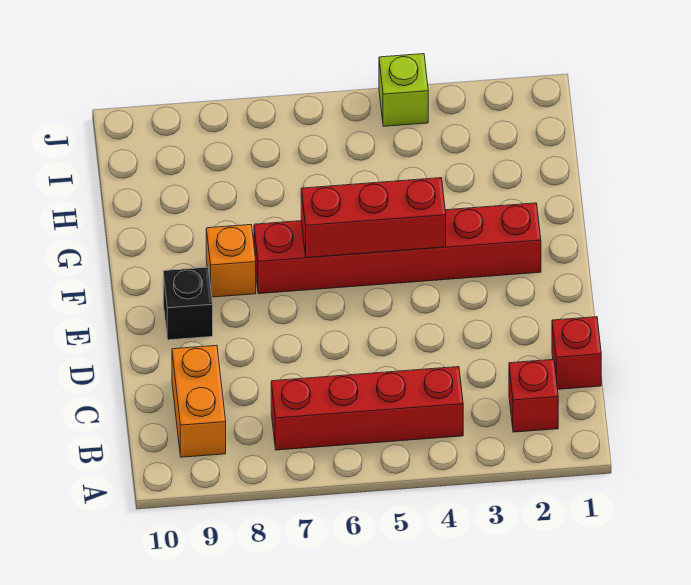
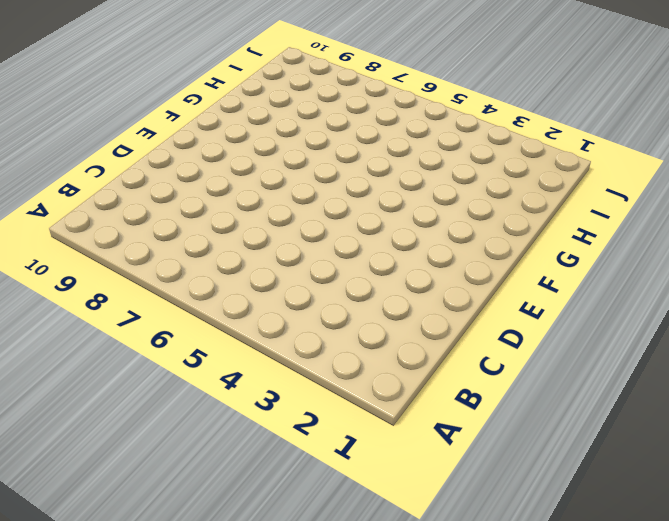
none -> red brick B2 level 1
none -> red brick B4:B7 level 1

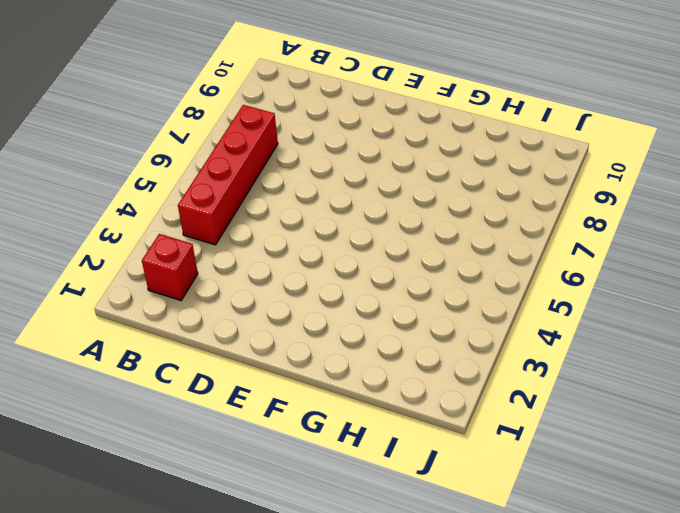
none -> orange brick B9:C9 level 1
none -> red brick C1 level 1

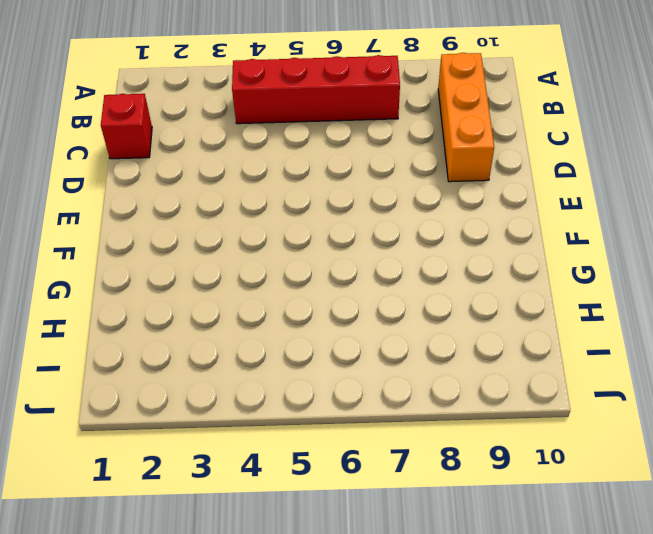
orange brick B9:D9 level 1 -> orange brick B9:C9 level 1
none -> red brick B2 level 1
none -> black brick E9 level 1

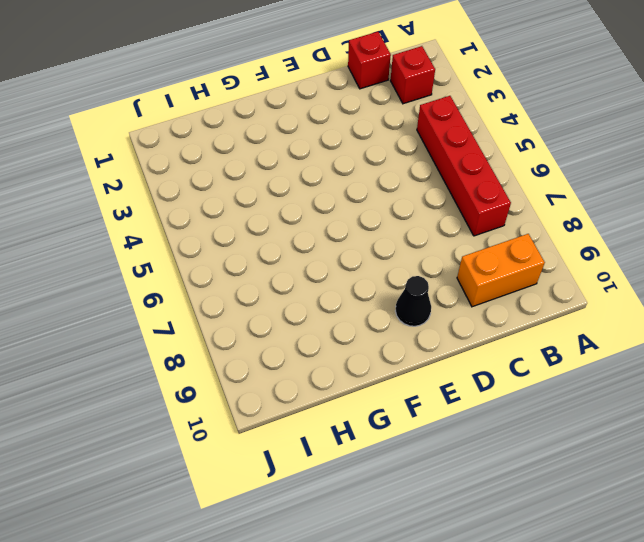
black cone E9 level 1 -> black brick E9 level 1
none -> red brick F2:F7 level 1
none -> orange brick F8 level 1

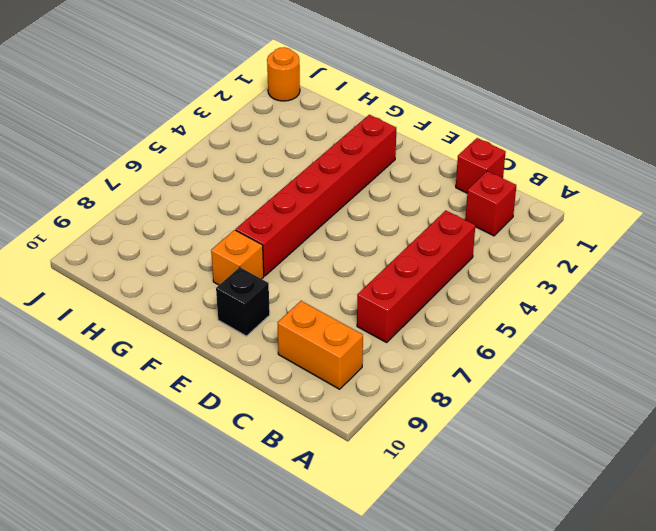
orange round brick J1 level 1 -> none
none -> lime brick J4 level 1
none -> red brick F4:F6 level 2

